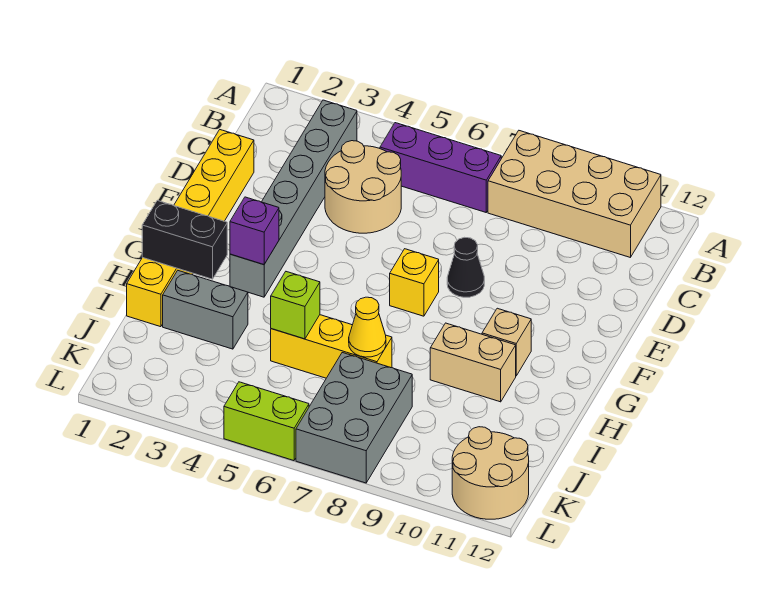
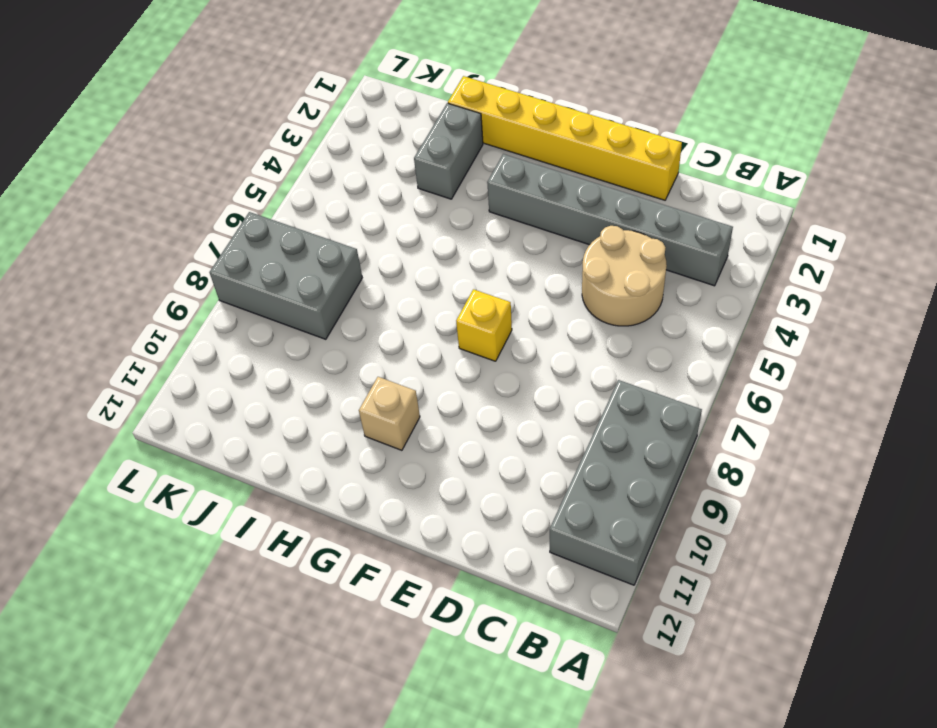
grey brick A8:B11 level 1 -> tan brick A8:B11 level 1
none -> purple brick B5:B7 level 1
none -> black cone E8 level 1
none -> tan brick H9:H10 level 1

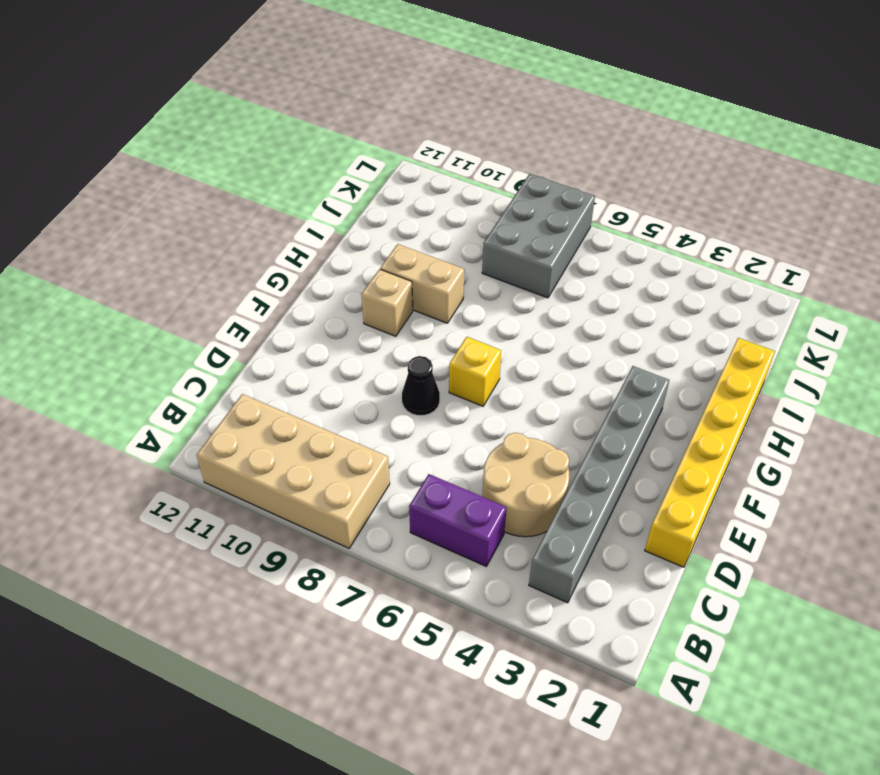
purple brick B5:B6 level 1 -> purple brick B5:B7 level 1
none -> grey brick I2:I3 level 1
none -> yellow brick I5:I7 level 1
none -> tan round brick K11:L12 level 1

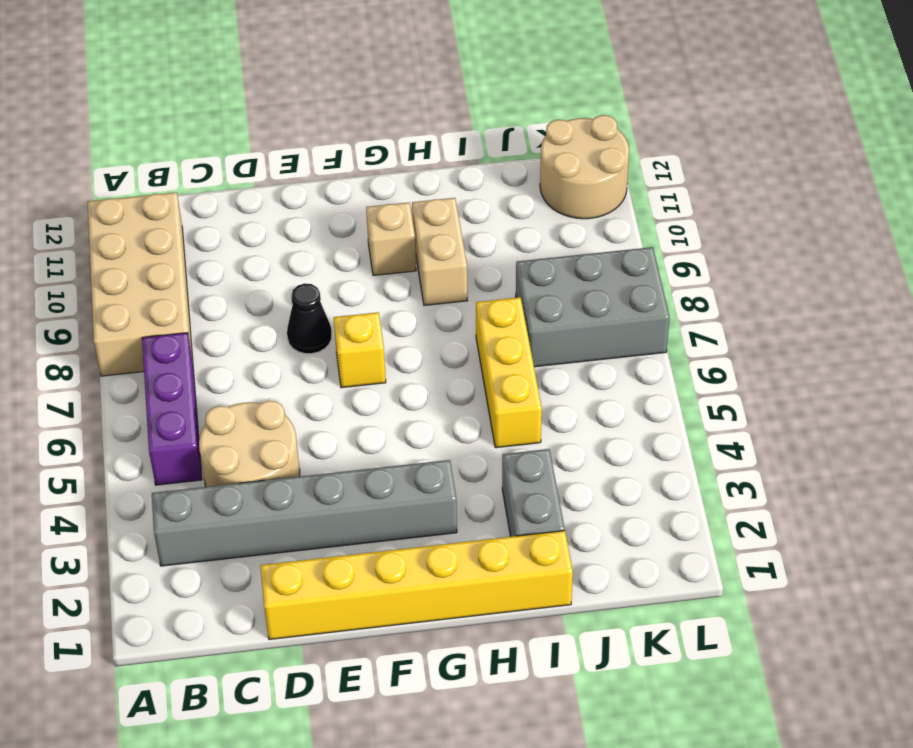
none -> lime brick L5:L6 level 1
none -> purple brick G3 level 2
none -> black brick H1:H2 level 2

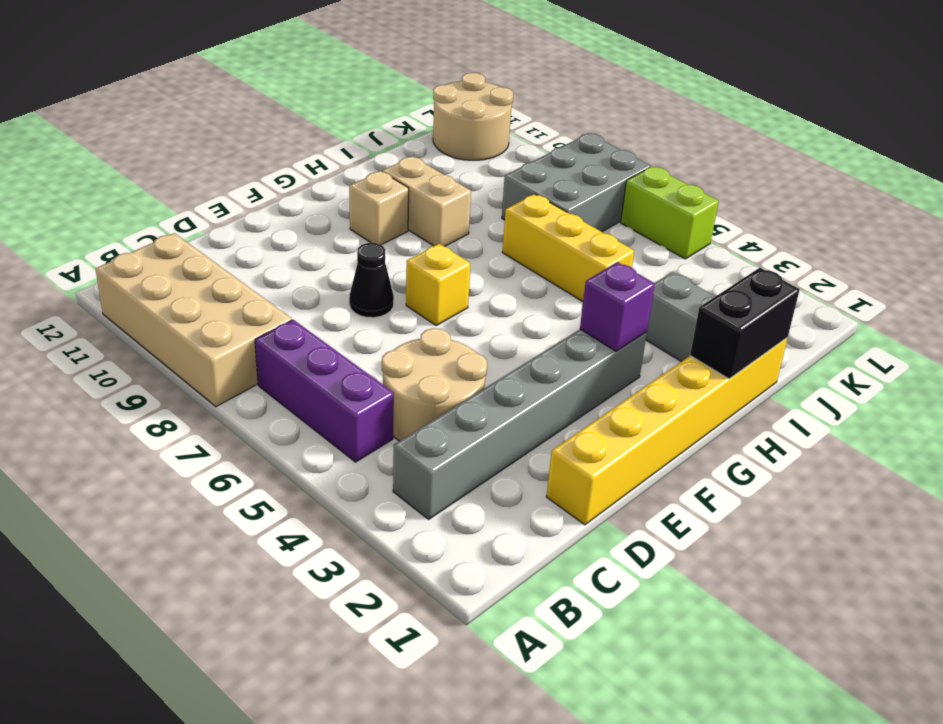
black brick H1:I1 level 2 -> black brick H1:H2 level 2
none -> lime brick I5 level 2
none -> yellow cone I7 level 2

